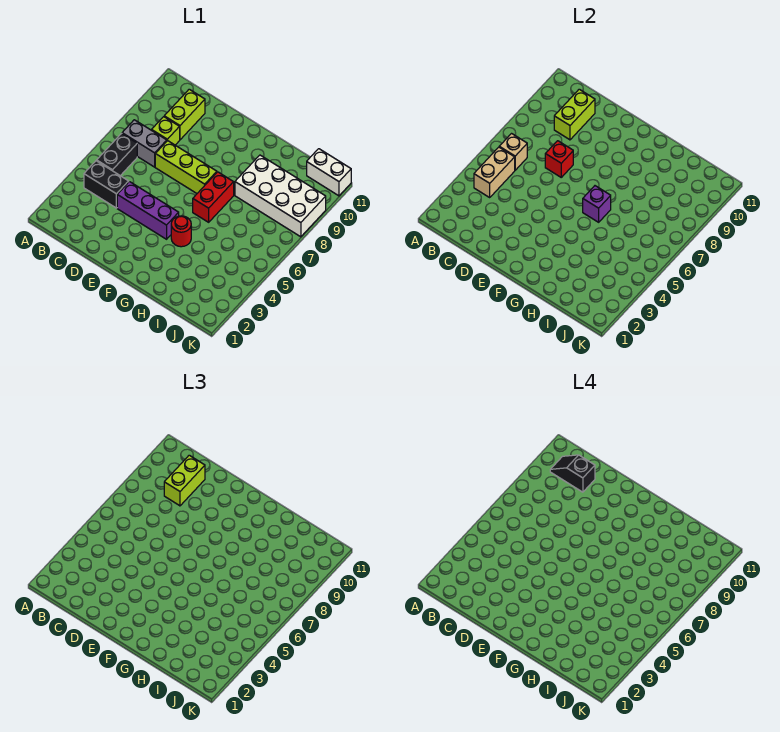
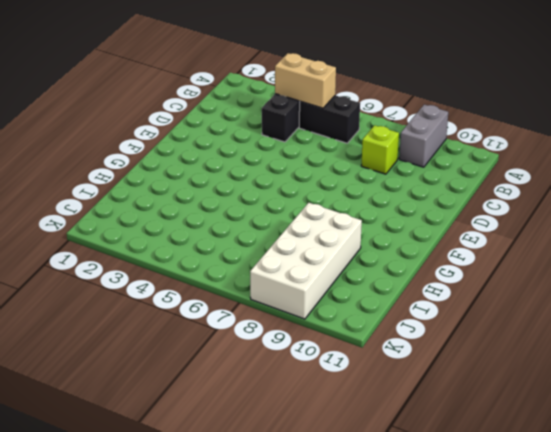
grey brick A9:B9 level 1 -> grey brick B7:C7 level 1
none -> lime brick C9:C10 level 1
none -> purple brick D4:F4 level 1
none -> lime brick D7:F7 level 1

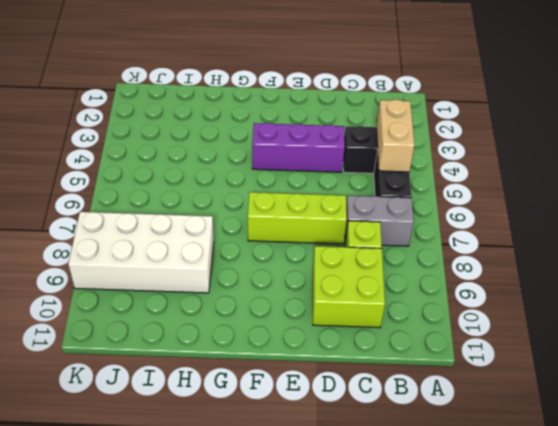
lime brick C9:D10 level 1 -> lime brick C9:C10 level 1
none -> red round brick G4 level 1
none -> red brick G6:G7 level 1
none -> white brick J11:K11 level 1

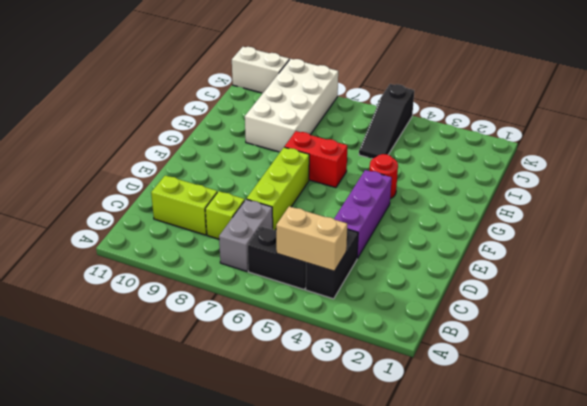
black slope I5:K5 level 1 top K -> none
white brick K10:K11 level 1 -> white brick J11:K11 level 1
none -> tan brick B6 level 2
none -> lime brick C9:C10 level 2
none -> red brick D7 level 2

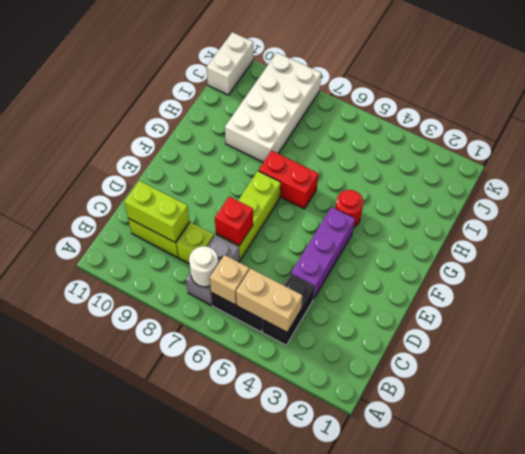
white round brick B7 level 2 -> none
none -> purple brick G6 level 2
none -> lime brick C9:C10 level 3
none -> black slope B10:C10 level 4 top C

